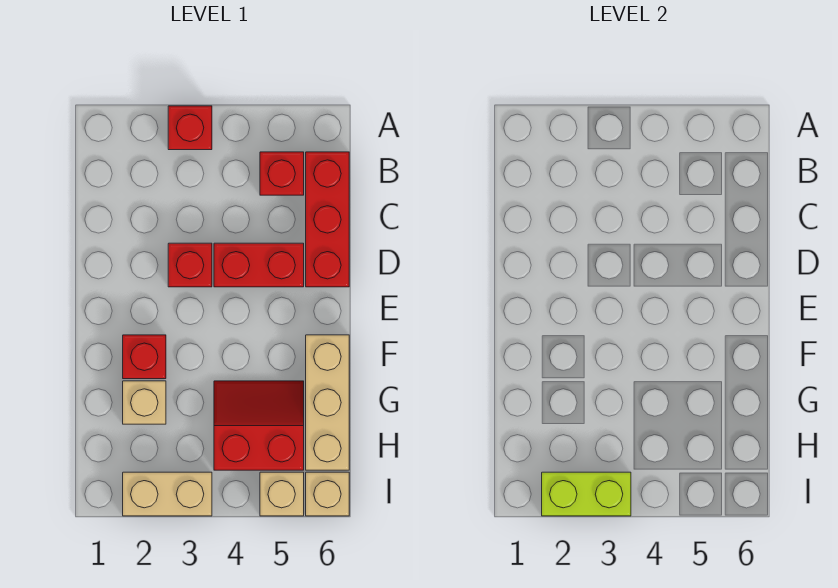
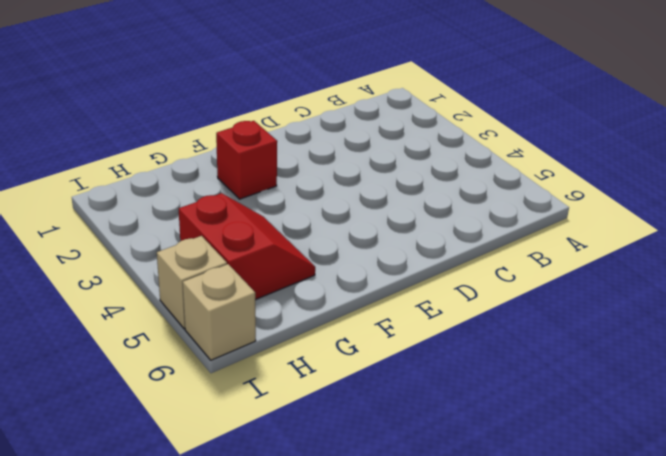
none -> red brick A3 level 1
none -> red brick B5 level 1
none -> red brick B6:D6 level 1

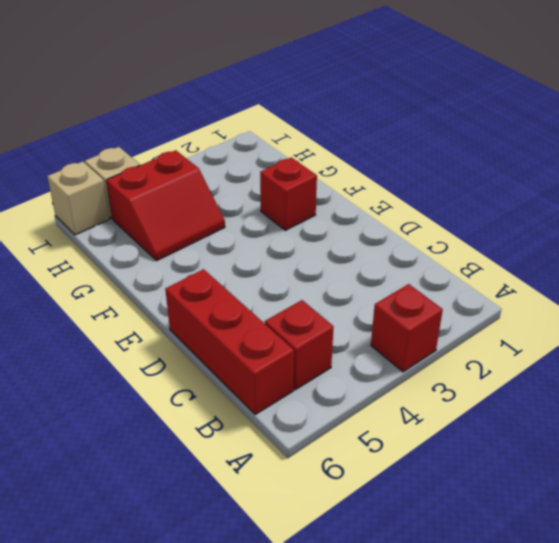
none -> red brick D3 level 1
none -> red brick D4:D5 level 1
none -> tan brick F6:H6 level 1

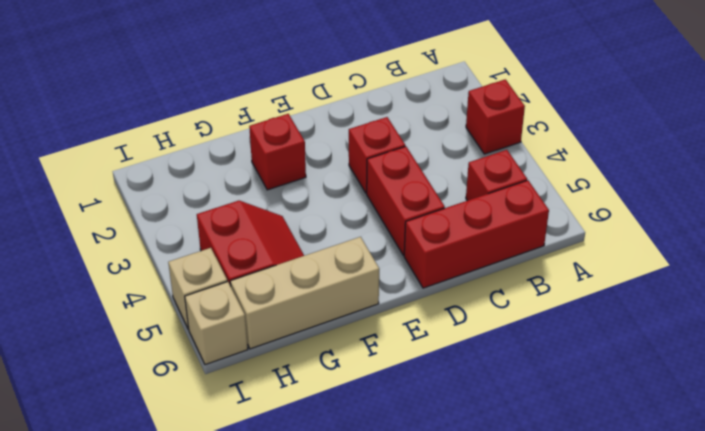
none -> tan brick G2 level 1
none -> tan brick I2:I3 level 1
none -> lime brick I2:I3 level 2

